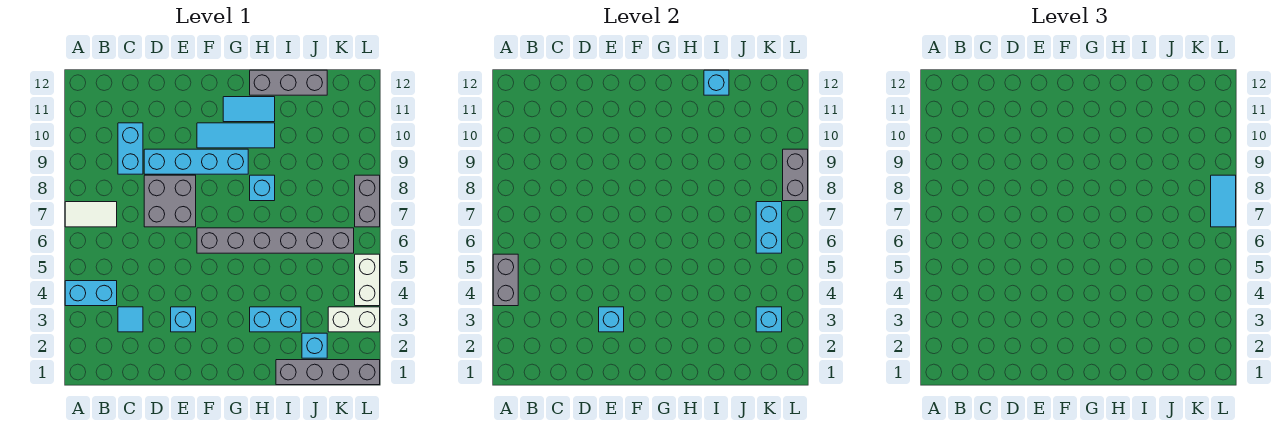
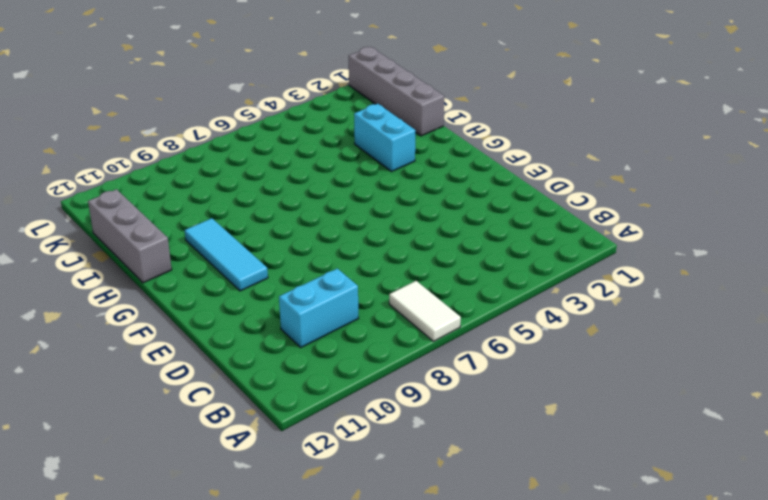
none -> cyan brick A4:B4 level 1
none -> cyan tile C3 level 1
none -> grey brick D7:E8 level 1

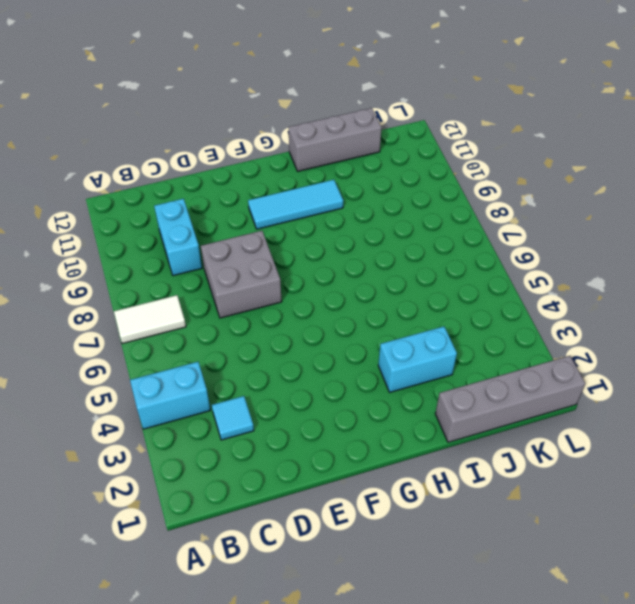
none -> cyan brick D9:G9 level 1
none -> cyan brick E3 level 1
none -> grey brick F6:K6 level 1

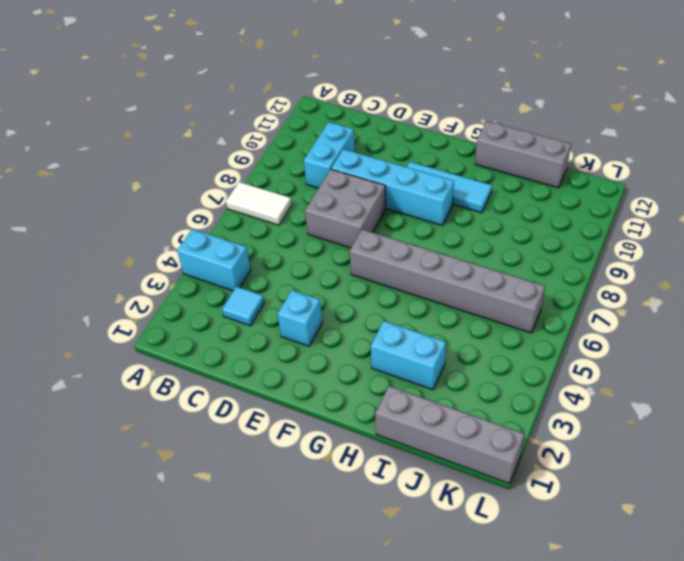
none -> cyan tile G11:H11 level 1
none -> cyan brick H8 level 1
none -> cyan brick J2 level 1

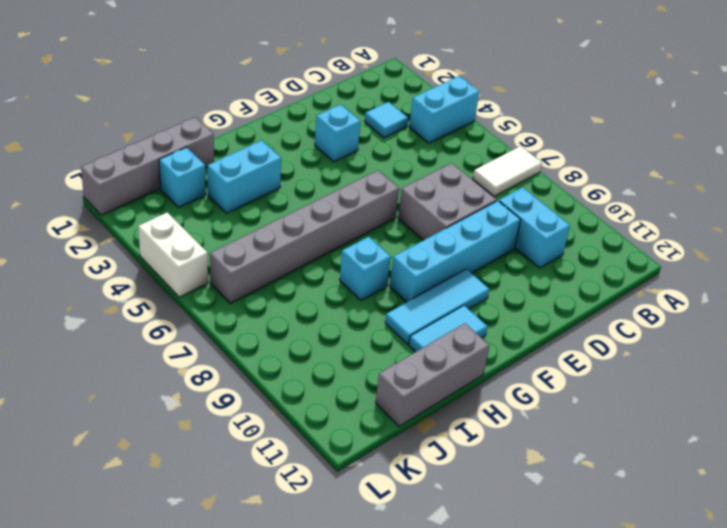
none -> white brick K3:L3 level 1
none -> grey brick L7:L8 level 1
none -> grey brick A4:A5 level 2

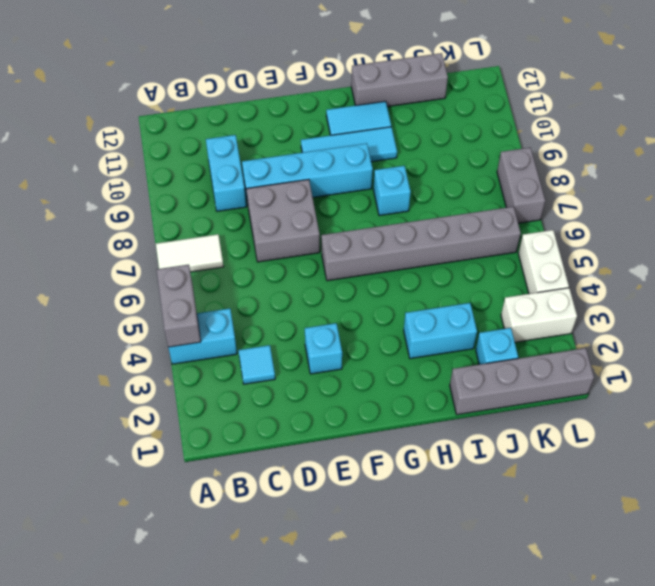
none -> cyan brick E3 level 2
none -> cyan brick I12 level 2
none -> cyan brick K3 level 2

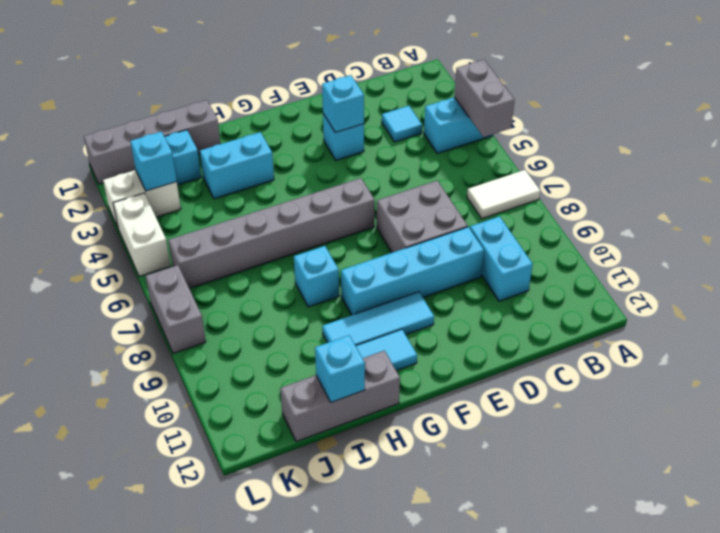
none -> cyan brick K6:K7 level 2
none -> grey brick L8:L9 level 2
none -> cyan tile L7:L8 level 3

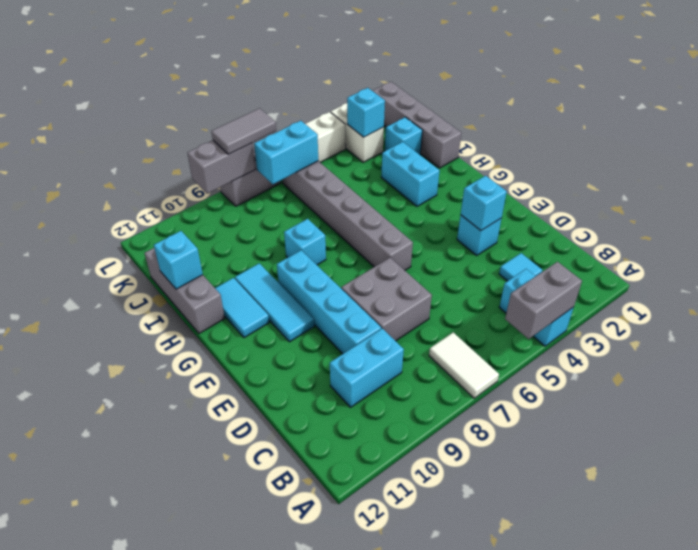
grey tile L7:L8 level 3 -> cyan tile L7:L8 level 3

